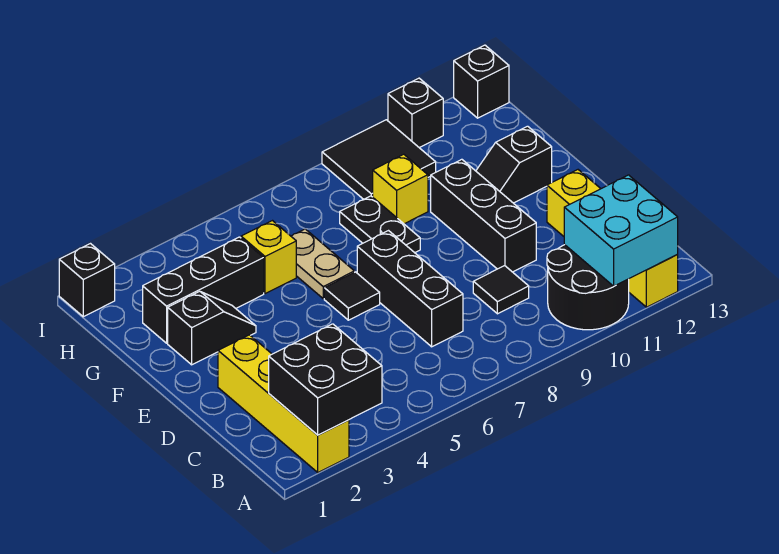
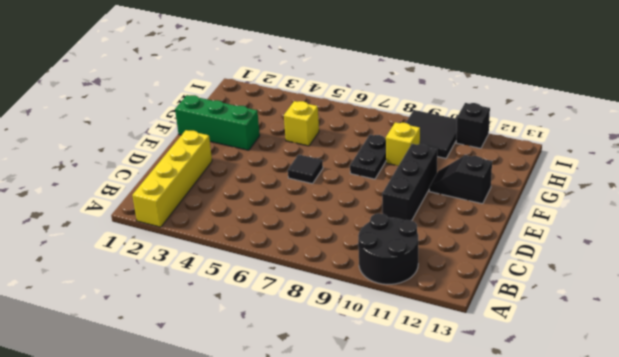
green brick F1:F3 level 1 -> black slope F2:F3 level 1 top 2
none -> yellow brick A12:D12 level 1
none -> black brick C7:E7 level 1
none -> black tile C9 level 1

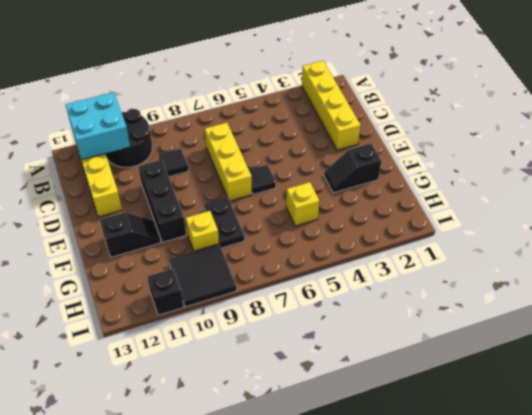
yellow brick C7:E7 level 1 -> black brick C7:E7 level 1
none -> tan plate F6:G6 level 1
none -> black brick G2:G4 level 1
none -> black brick I1 level 1

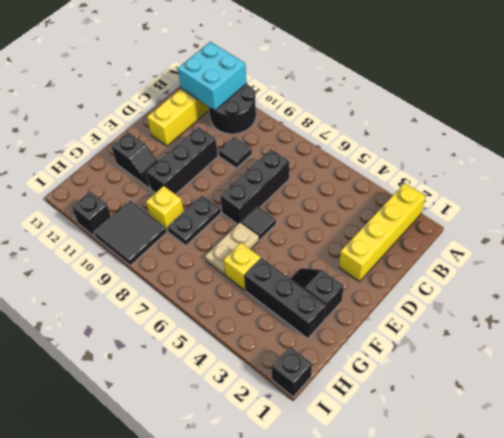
none -> black brick I13 level 1
none -> black brick A2:B3 level 2

